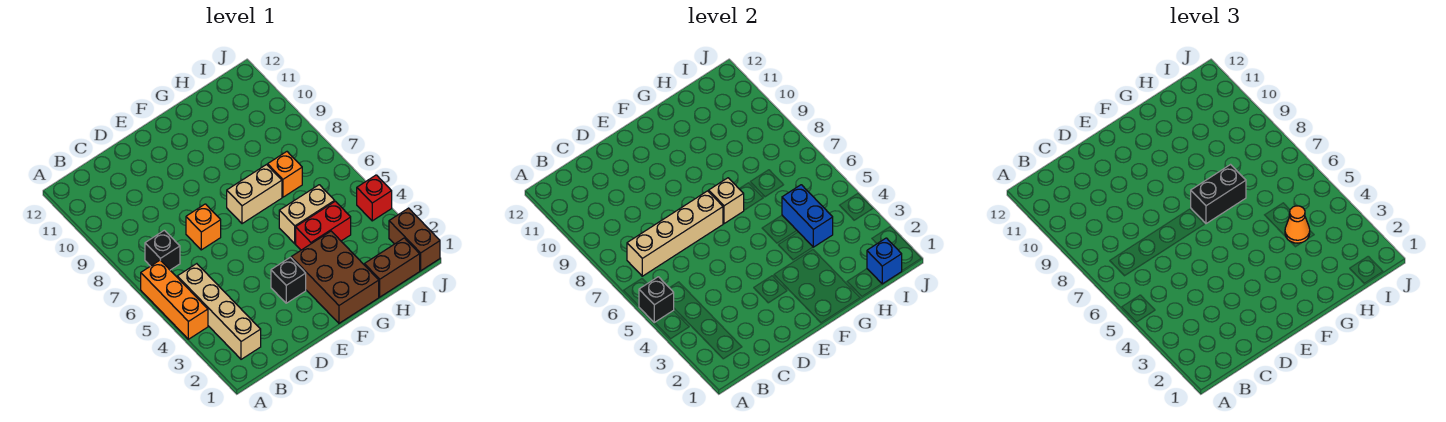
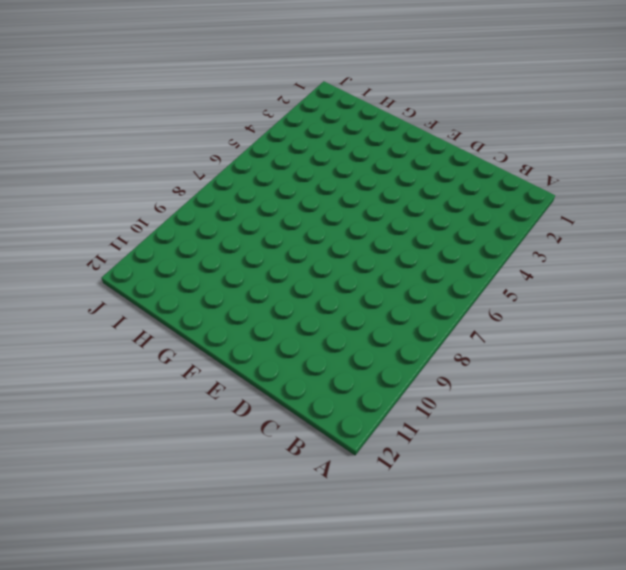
none -> orange brick A4:A6 level 1
none -> tan brick B2:B5 level 1
none -> black brick B7 level 1

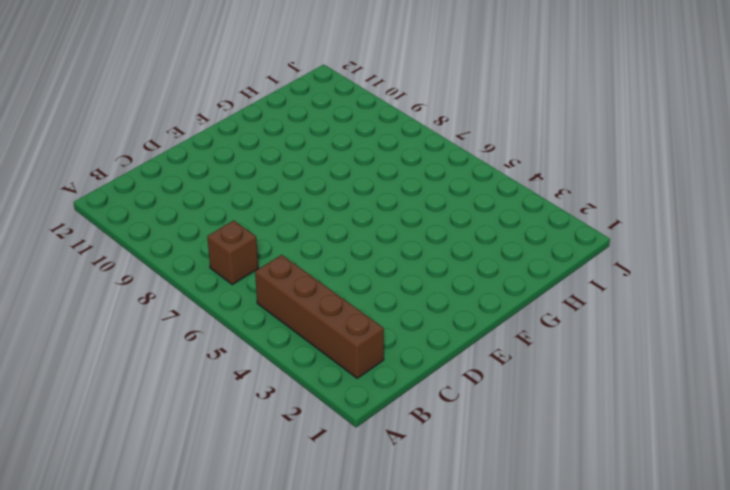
brown brick B2:B5 level 1 -> tan brick B2:B5 level 1
brown brick B7 level 1 -> black brick B7 level 1
none -> orange brick A4:A6 level 1
none -> orange brick D7 level 1
none -> black brick E3 level 1

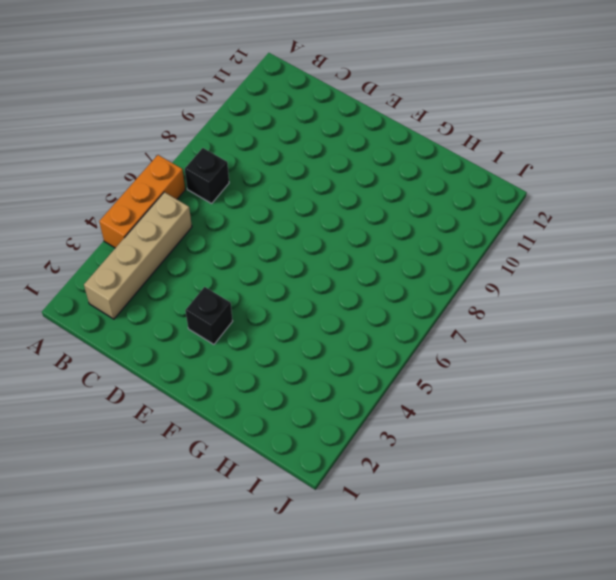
none -> orange brick D7 level 1
none -> brown brick F1:G3 level 1
none -> tan brick F7:G7 level 1

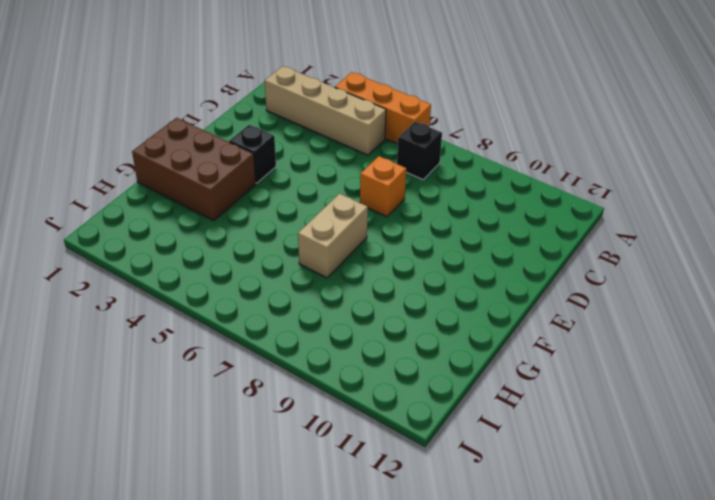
none -> red brick G4:H4 level 1
none -> tan brick G5:H5 level 1
none -> brown brick H1:I1 level 1

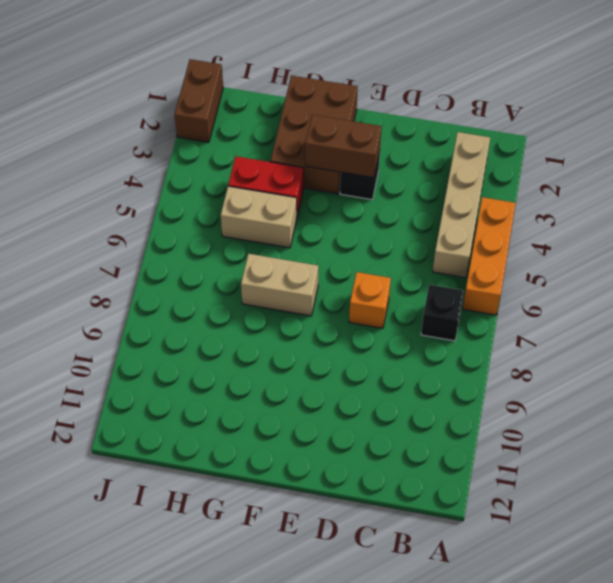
brown brick E3:F3 level 2 -> brown brick H1:I1 level 1
none -> orange brick H7 level 1
none -> red brick J4 level 1
none -> black brick A5 level 2

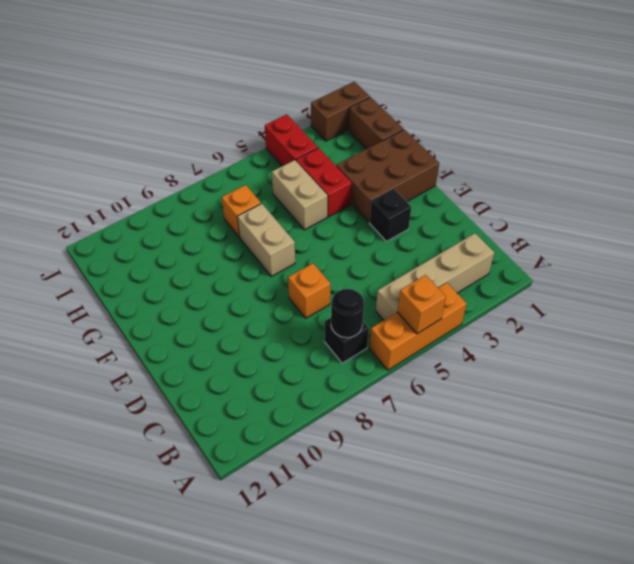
orange brick A5 level 2 -> black brick A5 level 2
black round brick B7 level 2 -> tan brick B7:E7 level 2
red brick I4:J4 level 1 -> red brick J4 level 1
none -> tan brick F7 level 2
none -> blue brick H4:H5 level 2
none -> blue brick I1 level 2

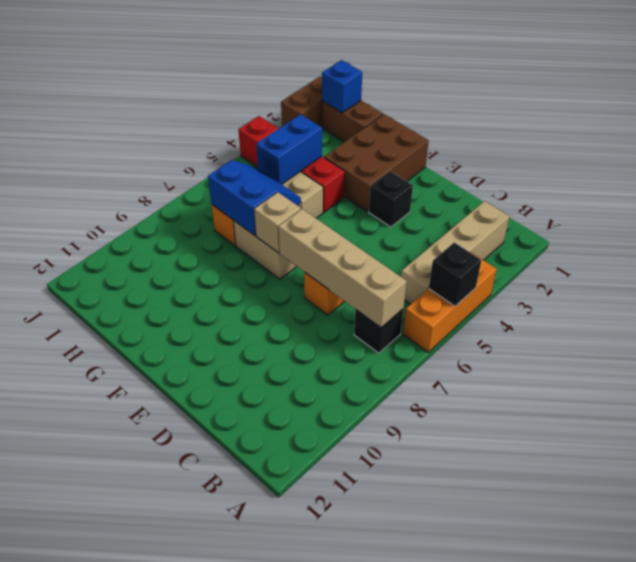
blue slope G6:H7 level 2 top 7 -> none
none -> black brick F7:G7 level 3
none -> orange cone H4 level 3

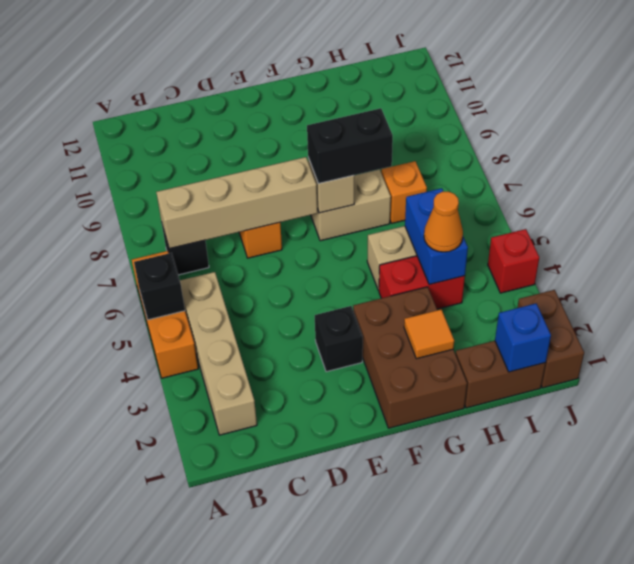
orange tile G2 level 2 -> none

